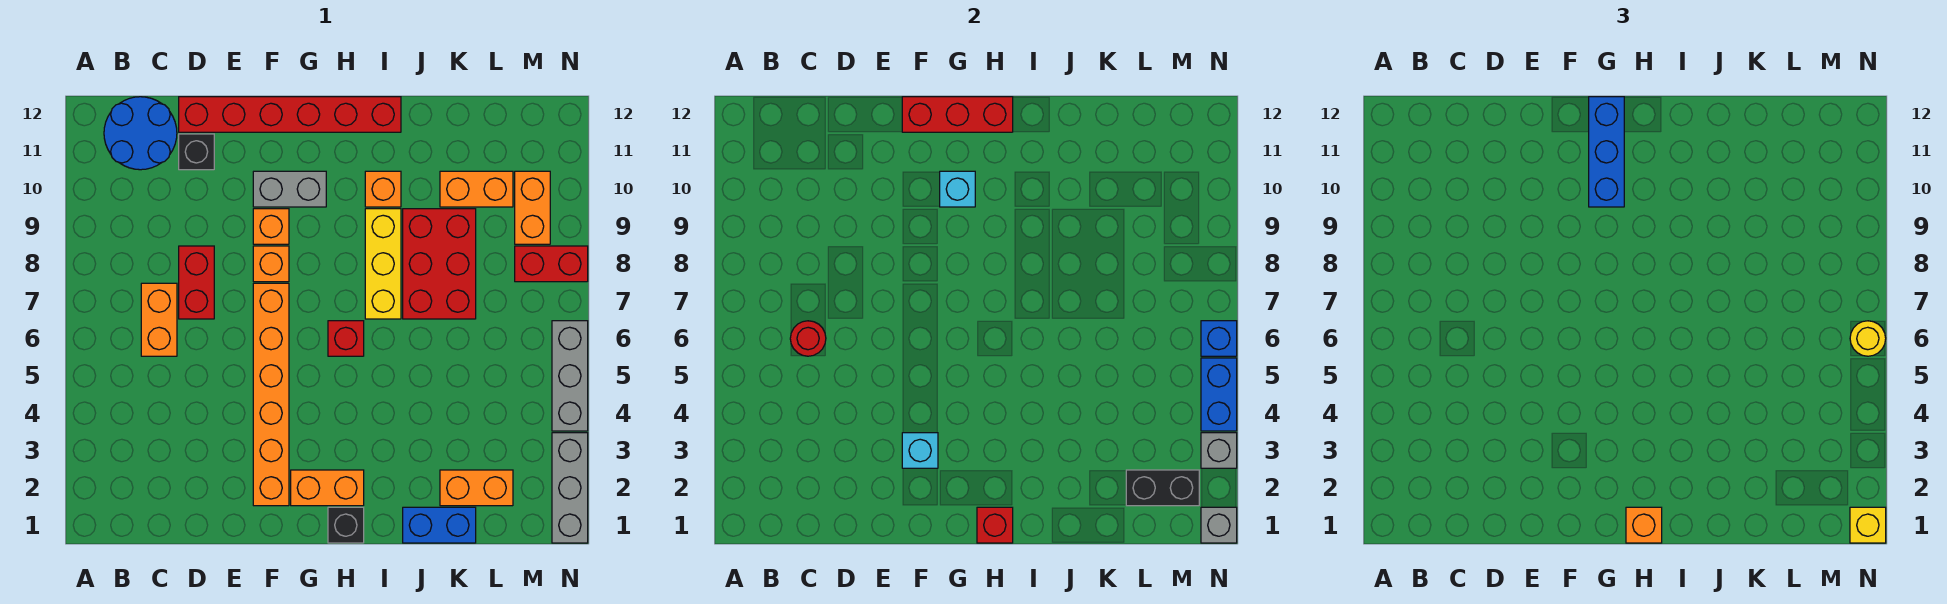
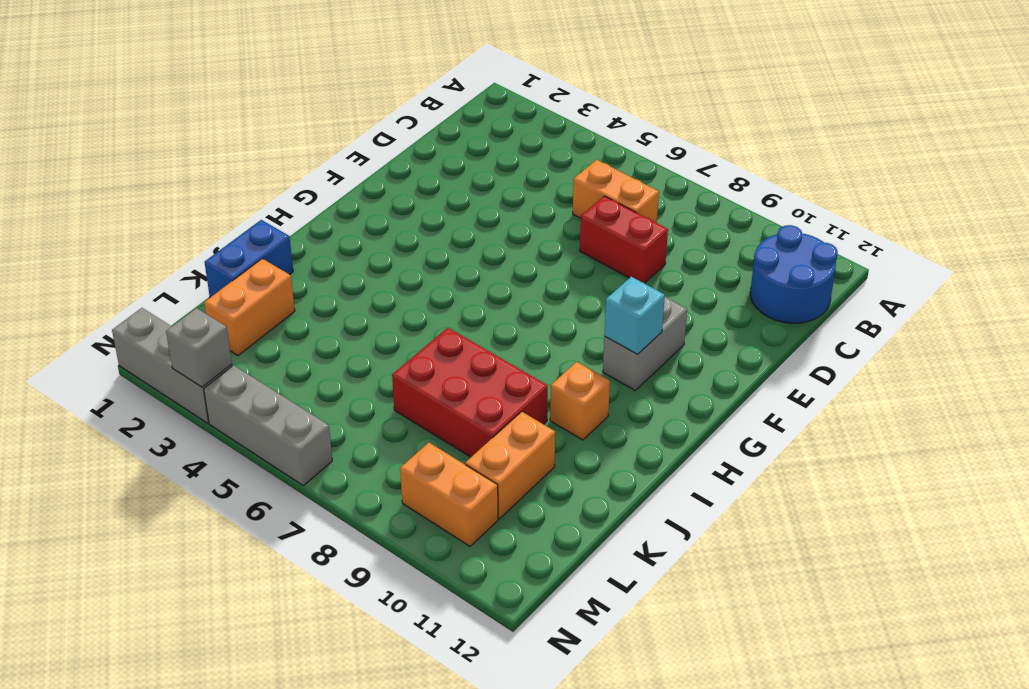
none -> black brick D11 level 1
none -> red brick D12:I12 level 1
none -> orange brick F2:F7 level 1
none -> orange brick F8 level 1

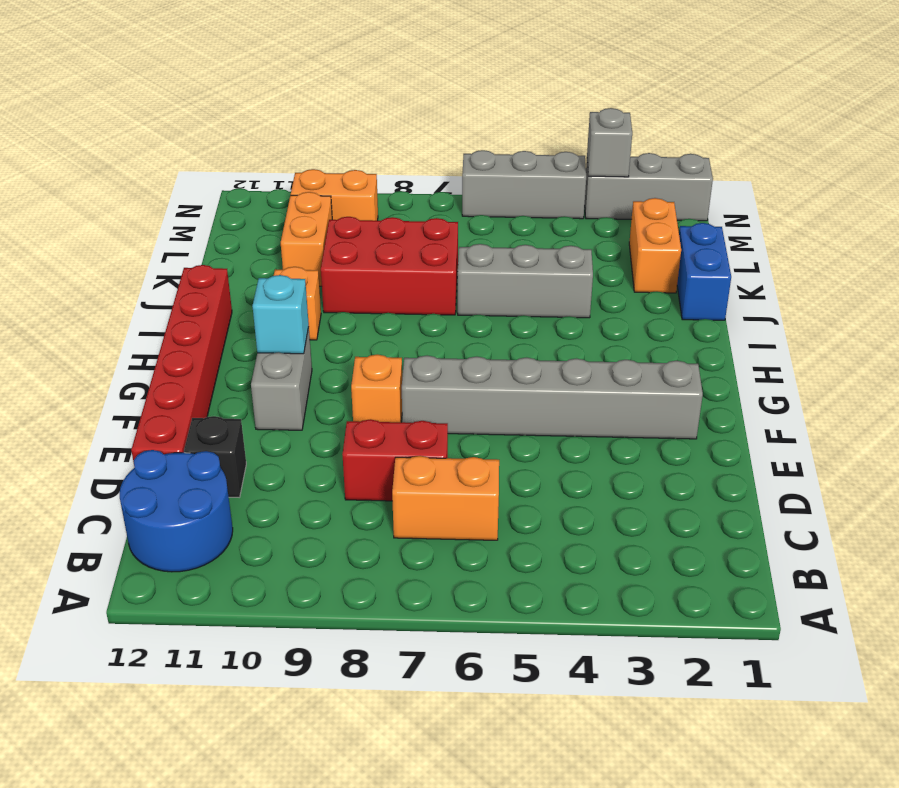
grey brick F2:F7 level 1 -> orange brick F2:F7 level 1
grey brick J4:J6 level 1 -> none
none -> orange brick F9 level 1
none -> orange brick G2:H2 level 1
none -> black brick H1 level 1
none -> red brick H6 level 1

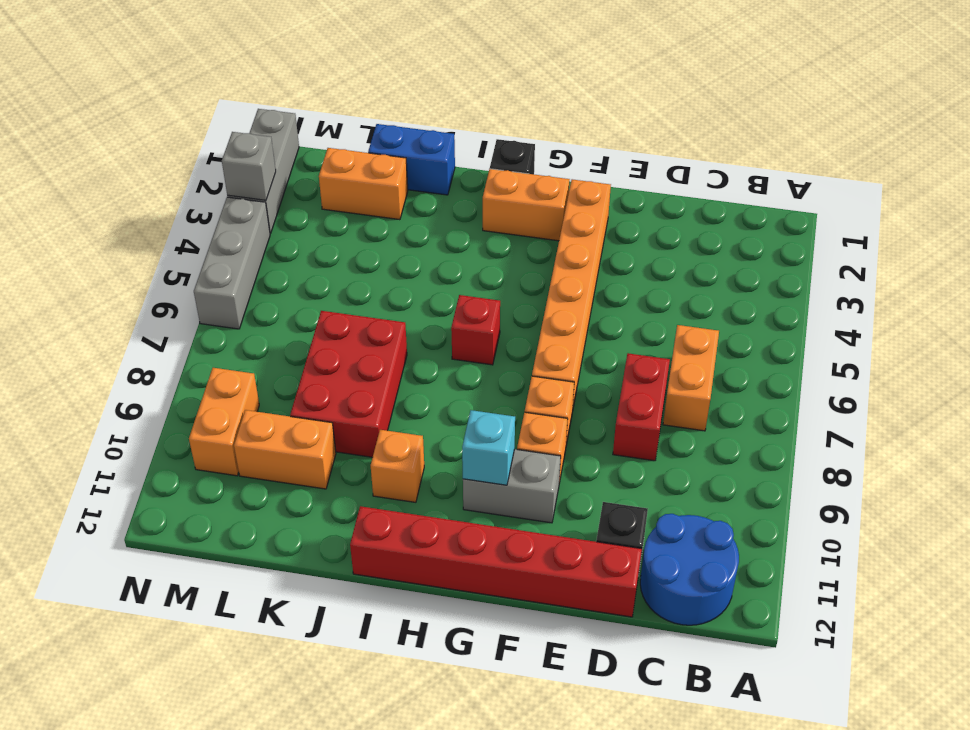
none -> yellow brick I7:I9 level 1
none -> red brick M8:N8 level 1
none -> red round brick C6 level 2
none -> cyan brick F3 level 2

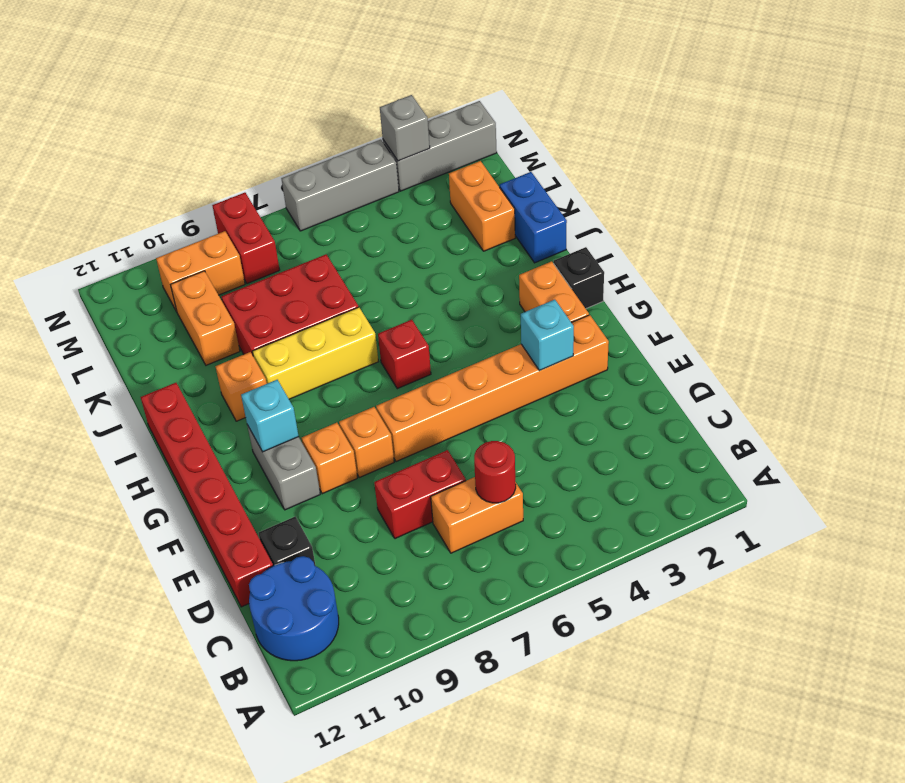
none -> red brick F12:H12 level 2
none -> red brick H1 level 2
none -> black brick L2:M2 level 2
none -> grey brick N1 level 2

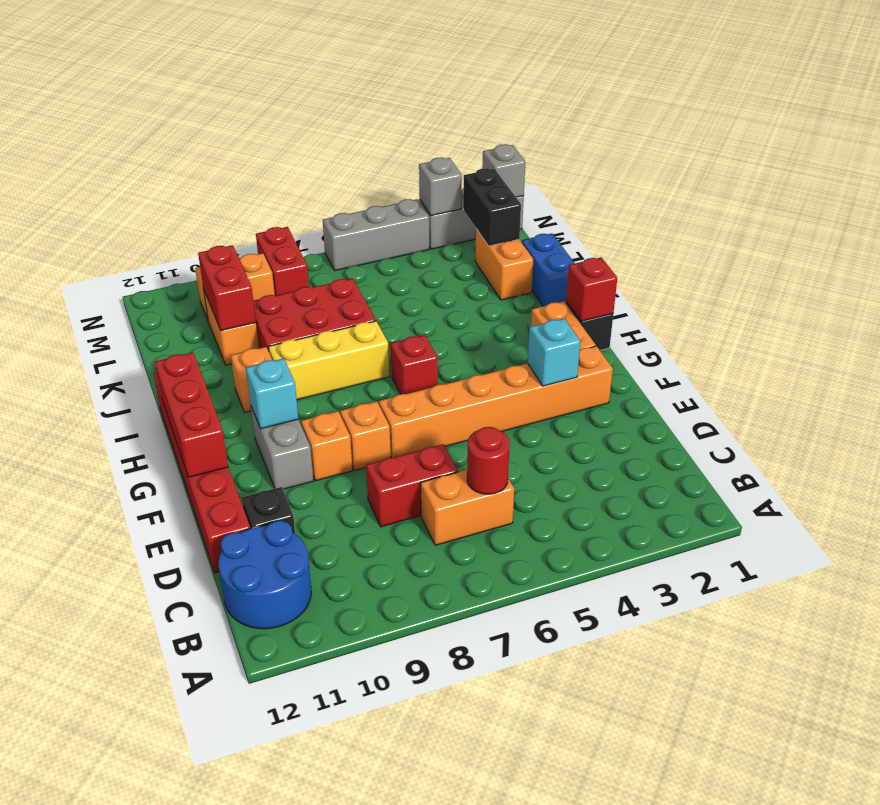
red brick K10:L10 level 2 -> none
none -> blue brick N4:N5 level 2
none -> blue brick N6 level 2
none -> blue brick G10:G12 level 3
none -> orange brick H1 level 3

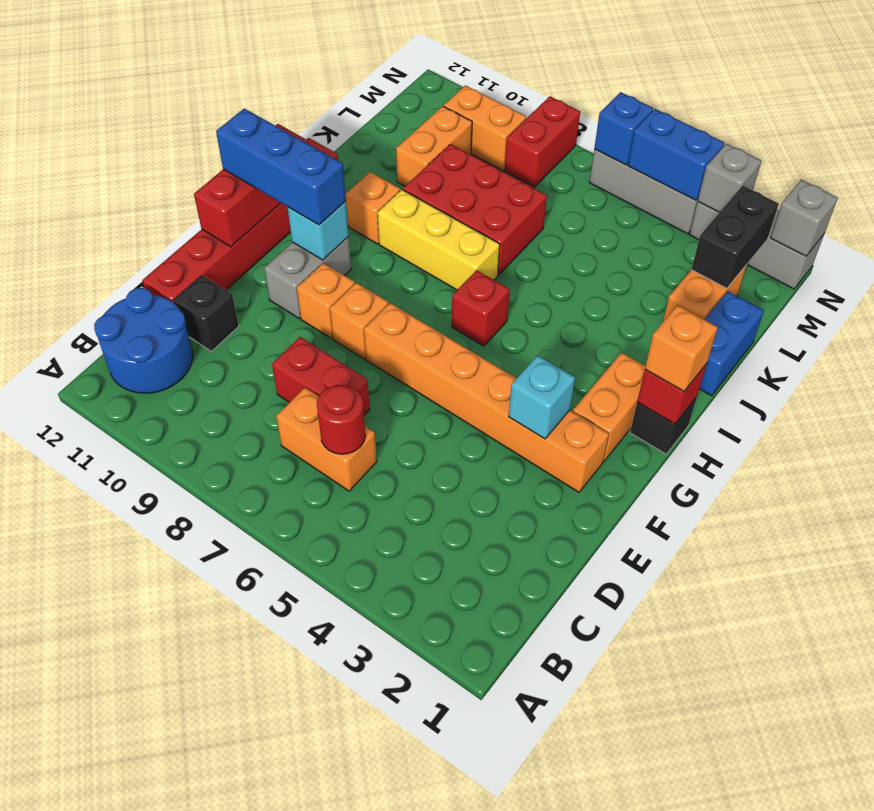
none -> yellow brick N1 level 3
none -> yellow round brick N6 level 3

